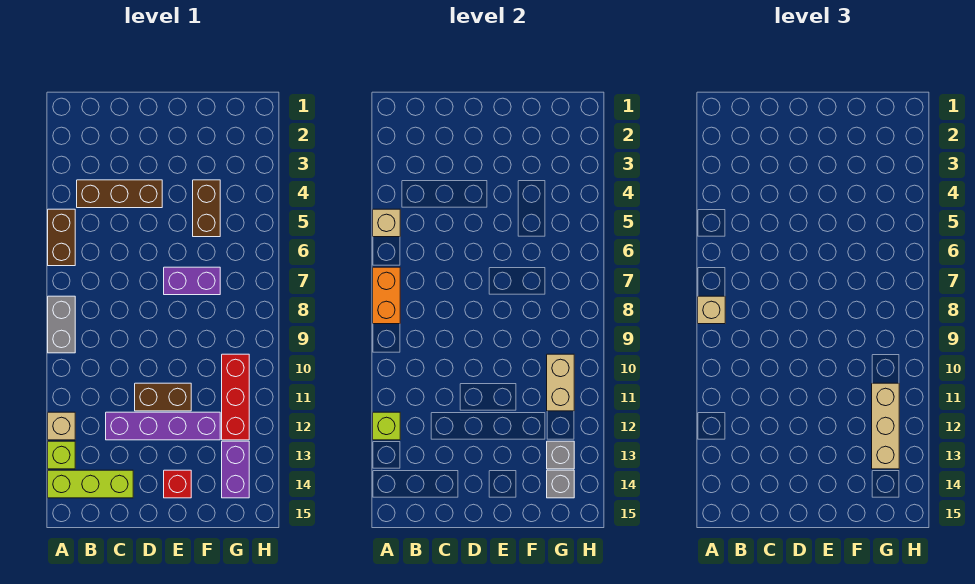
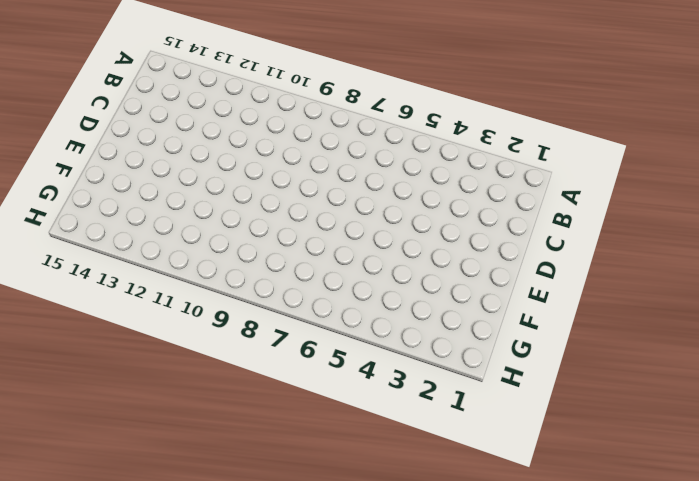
none -> brown brick A5:A6 level 1
none -> grey brick A8:A9 level 1
none -> tan brick A12 level 1

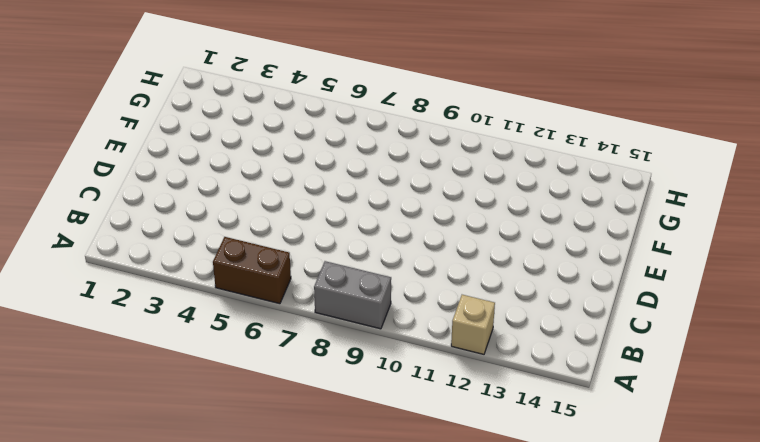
none -> lime brick A13 level 1
none -> lime brick A14:C14 level 1
none -> brown brick B4:D4 level 1

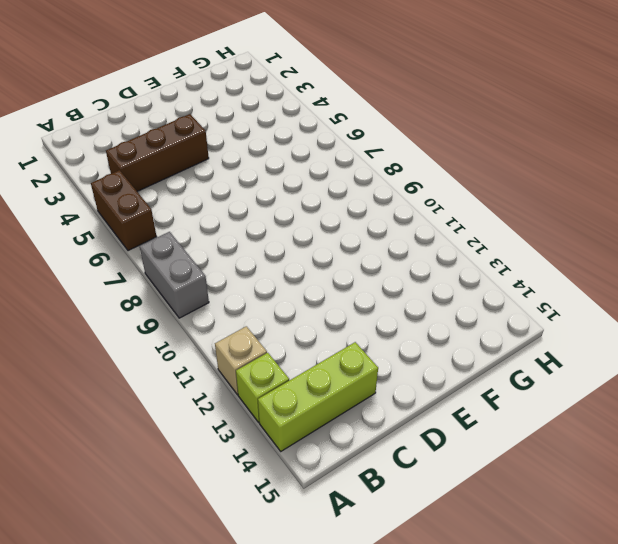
none -> purple brick C12:F12 level 1
none -> brown brick D11:E11 level 1
none -> purple brick E7:F7 level 1

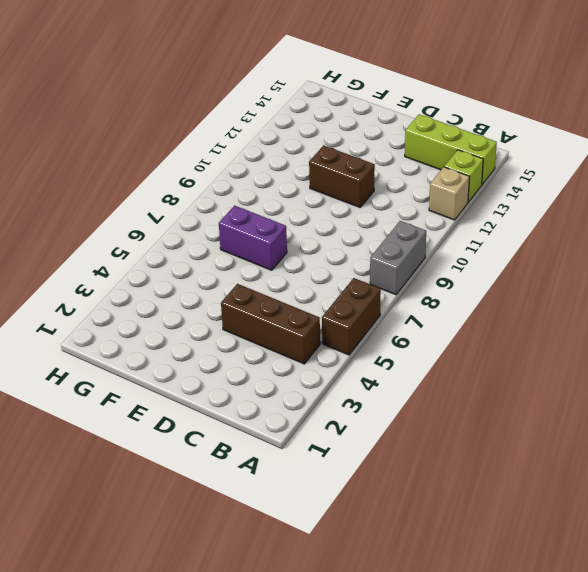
none -> purple brick C12:F12 level 1
none -> red brick E14 level 1
none -> brown brick F4:F5 level 1

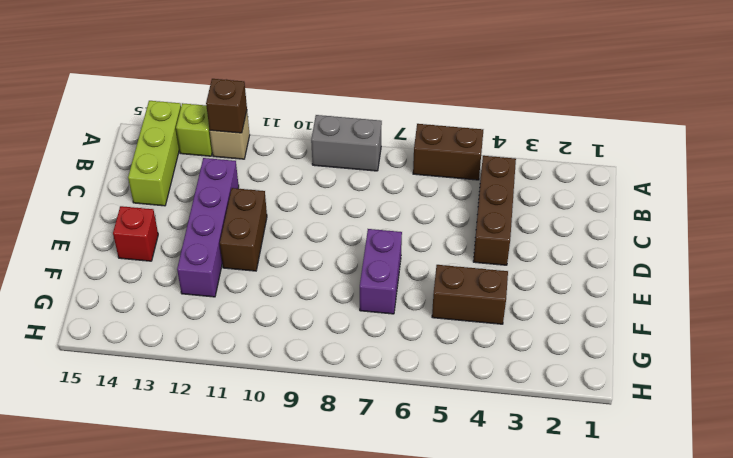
brown brick A12 level 2 -> lime brick A12 level 2
none -> red brick G10:G12 level 1
none -> purple brick G13:G14 level 1
none -> tan brick A5 level 2

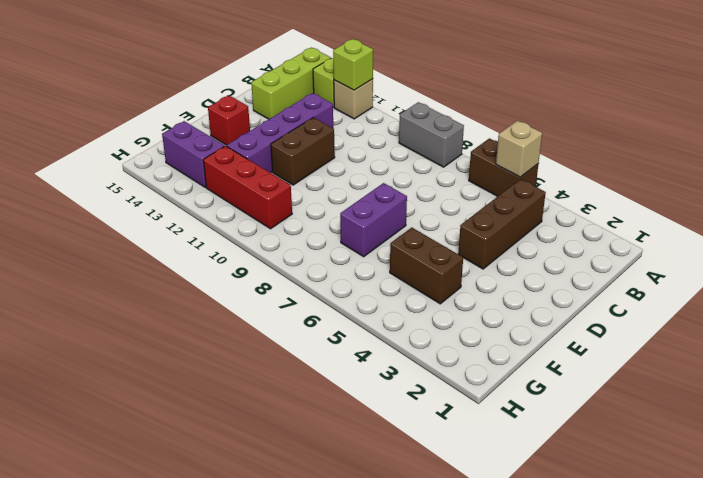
none -> orange brick A7:A8 level 2
none -> tan brick G10:G11 level 2
none -> grey brick G13 level 2

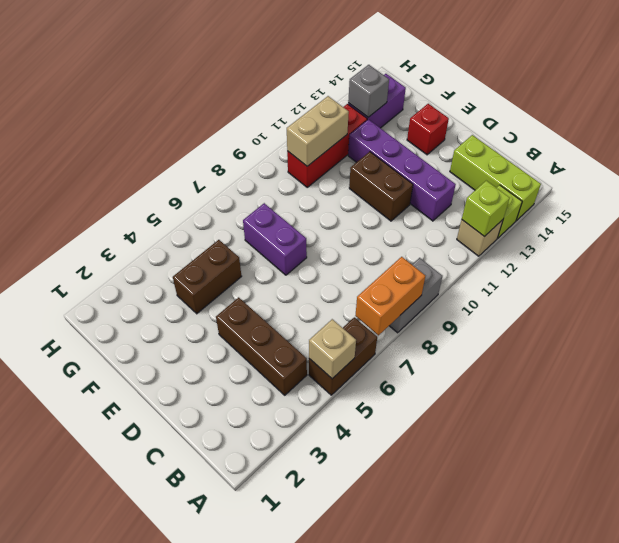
none -> grey brick G14 level 2
none -> tan brick A8 level 3
none -> tan brick G11:G13 level 3

